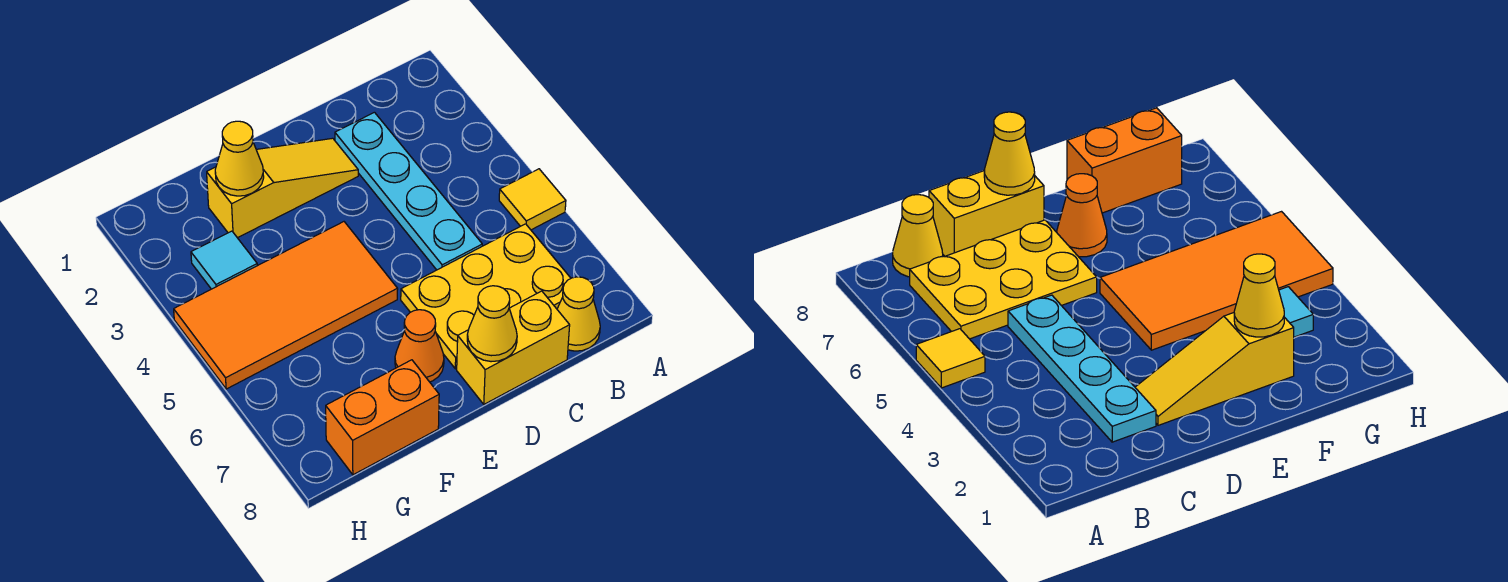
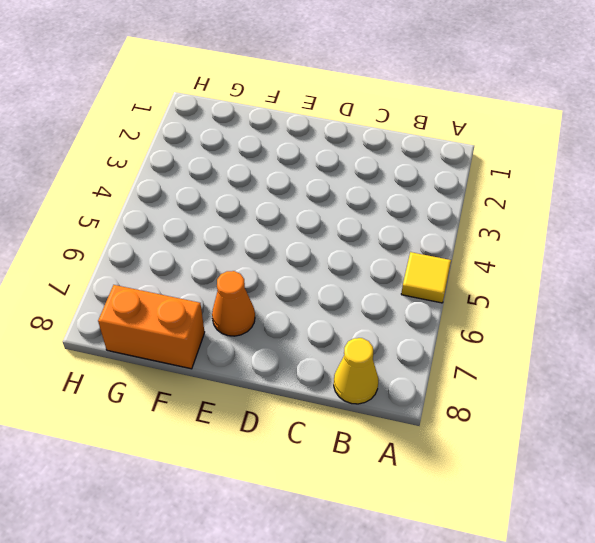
none -> yellow plate B6:D7 level 1
none -> cyan plate C2:C5 level 1
none -> yellow brick C8:D8 level 1

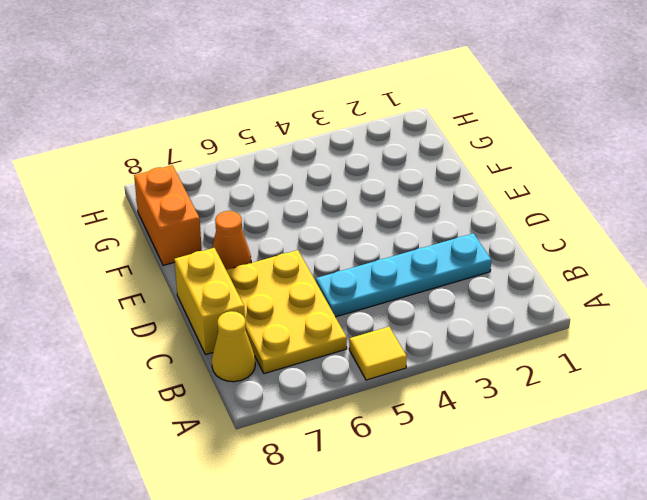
none -> yellow slope D2:F2 level 1 top F
none -> orange tile E4:H5 level 1
none -> cyan tile G3 level 1

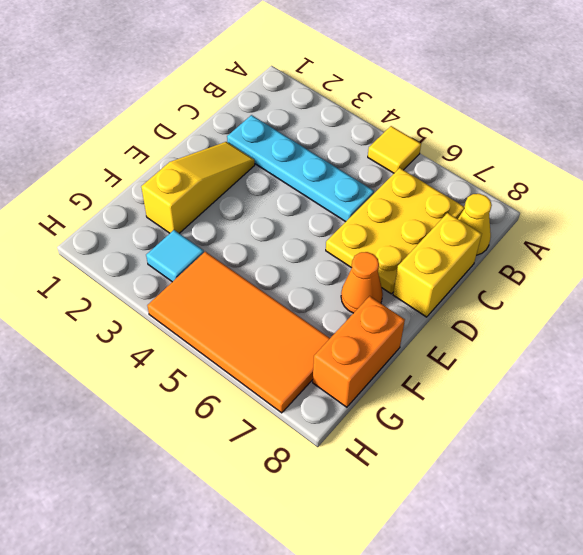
orange tile G4:H7 level 1 -> orange tile E4:H5 level 1
none -> yellow cone D8 level 2
none -> yellow cone F2 level 2

